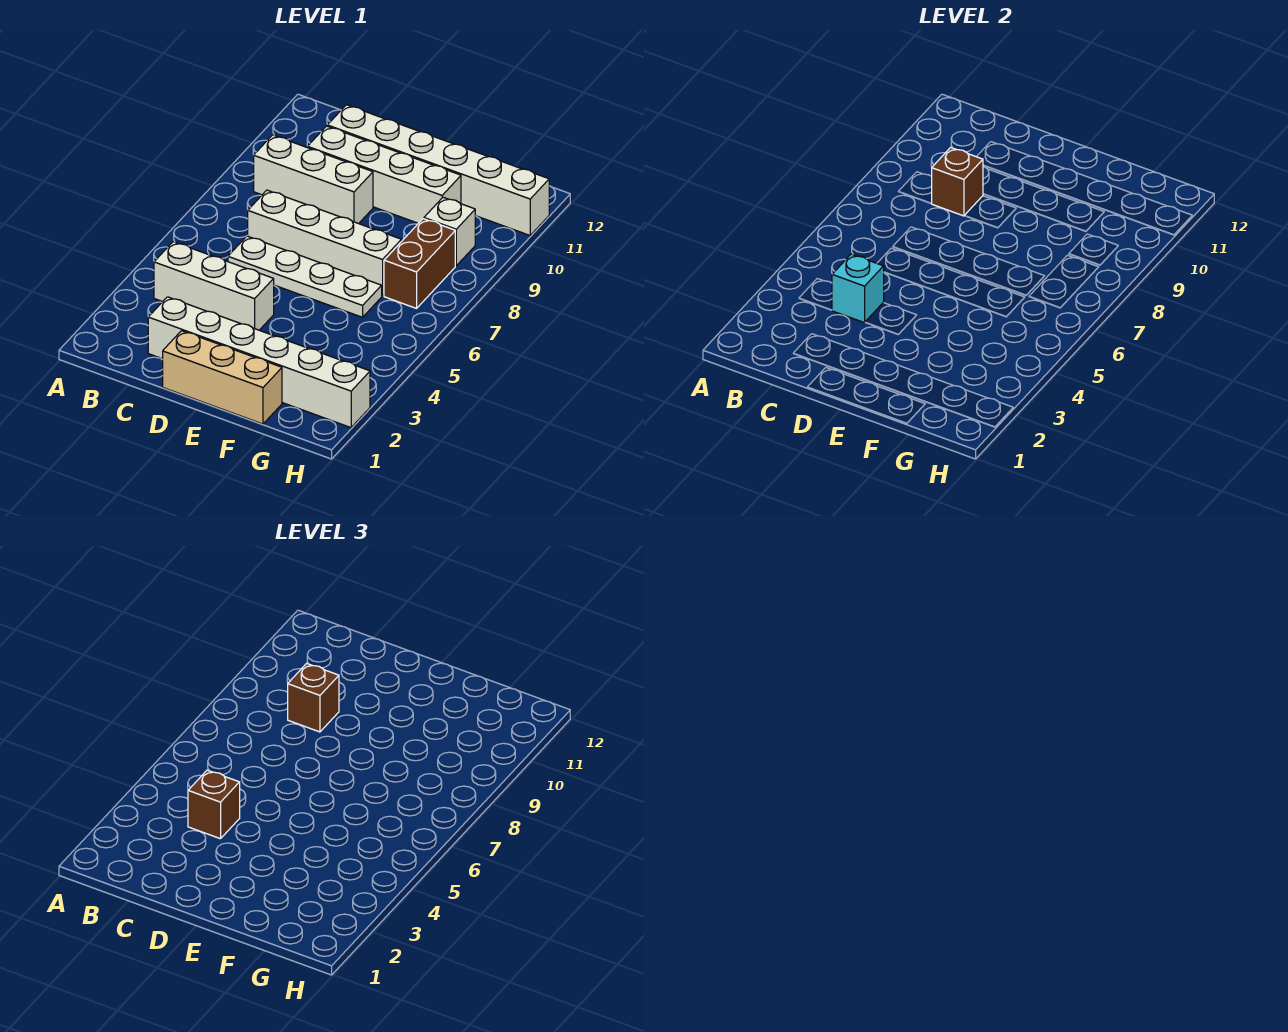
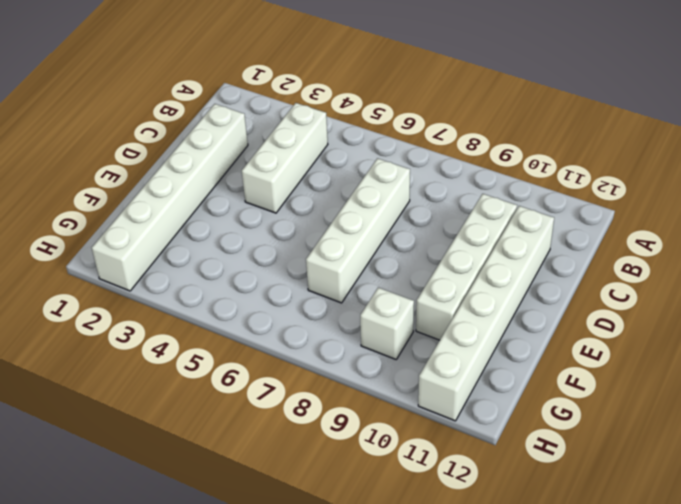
none -> white brick B9:D9 level 1
none -> white plate C6:F6 level 1
none -> tan brick D1:F1 level 1

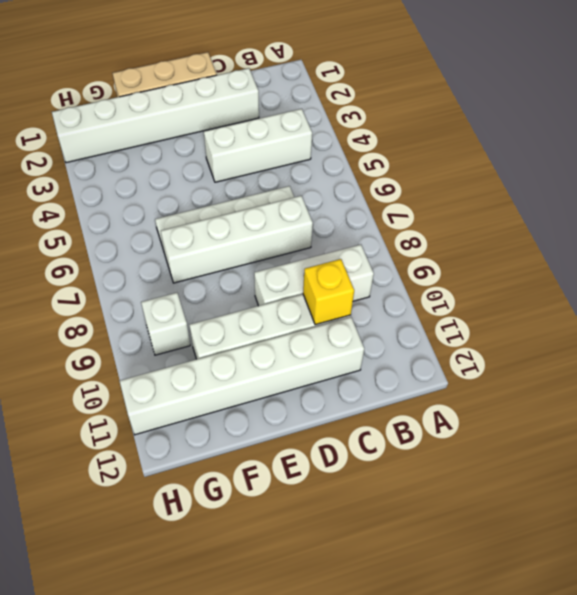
yellow brick C10 level 2 -> none
none -> brown brick G7:G8 level 1
none -> cyan brick C4 level 2
none -> brown brick C9 level 2

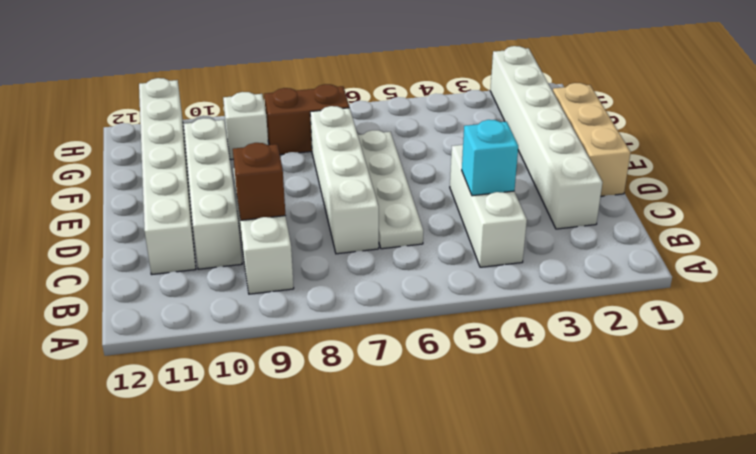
none -> brown brick C4 level 3
none -> brown brick C9 level 3

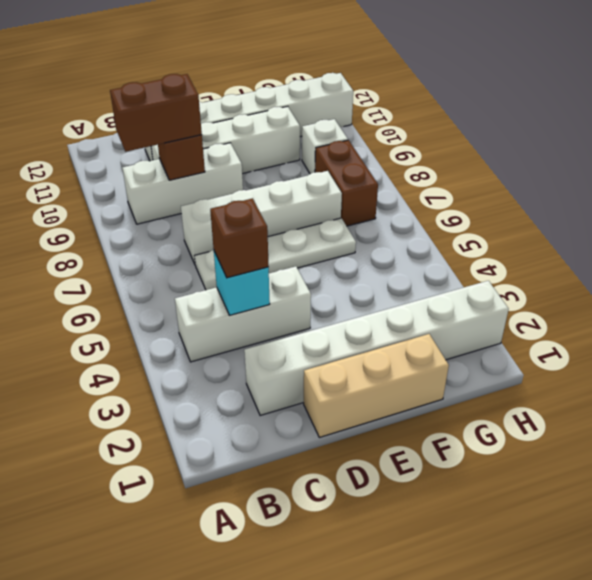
brown brick B9:C9 level 3 -> brown brick C9 level 3

